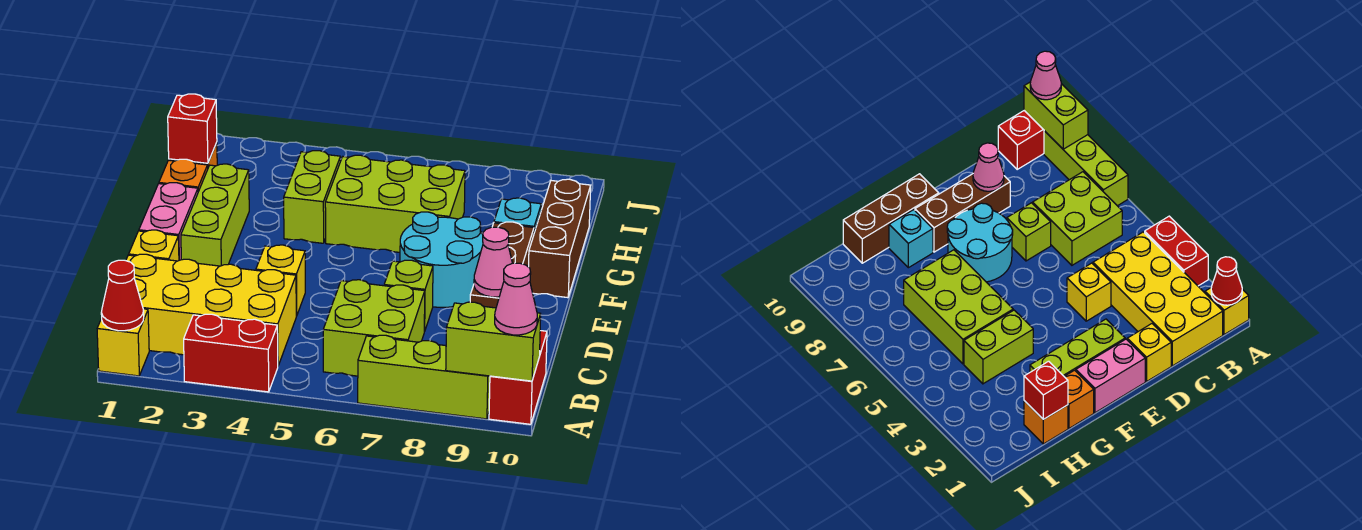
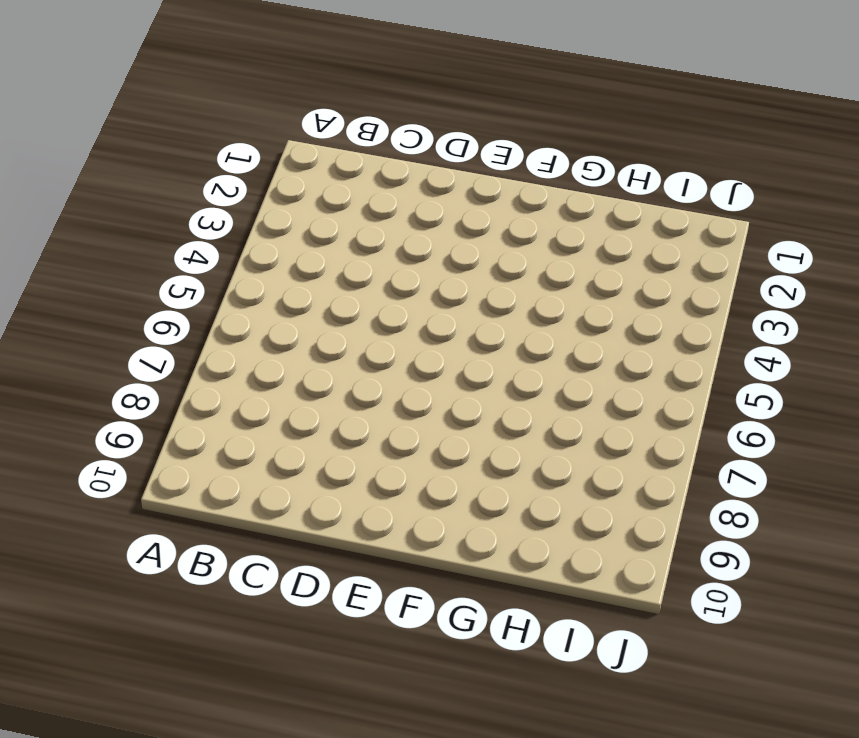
none -> yellow brick A1 level 1
none -> red brick A3:A4 level 1
none -> lime brick A7:A9 level 1

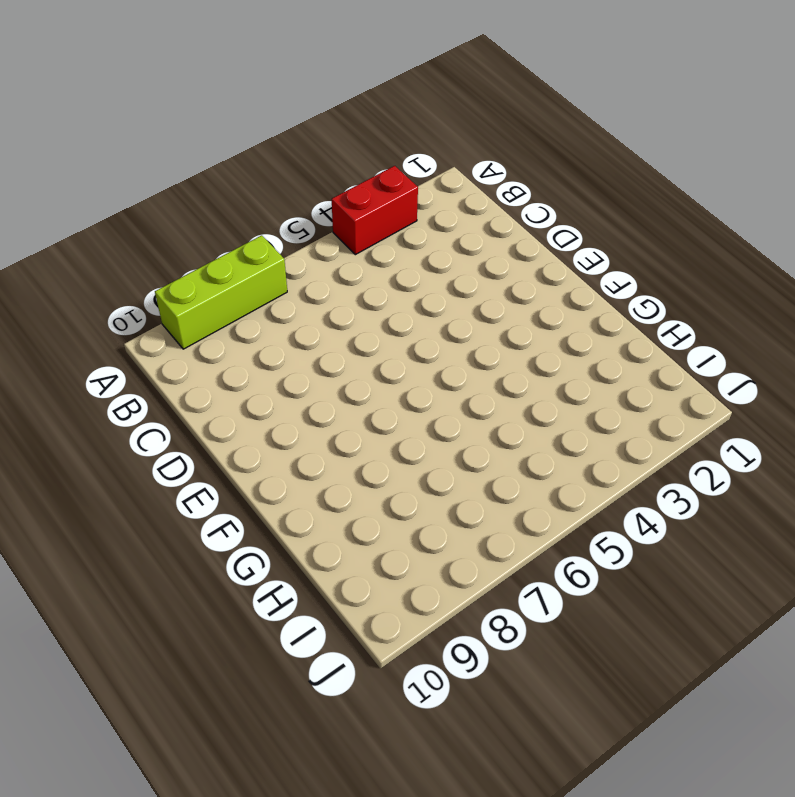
none -> yellow brick A1 level 1
none -> red brick A10:B10 level 1
none -> yellow brick B1:C4 level 1

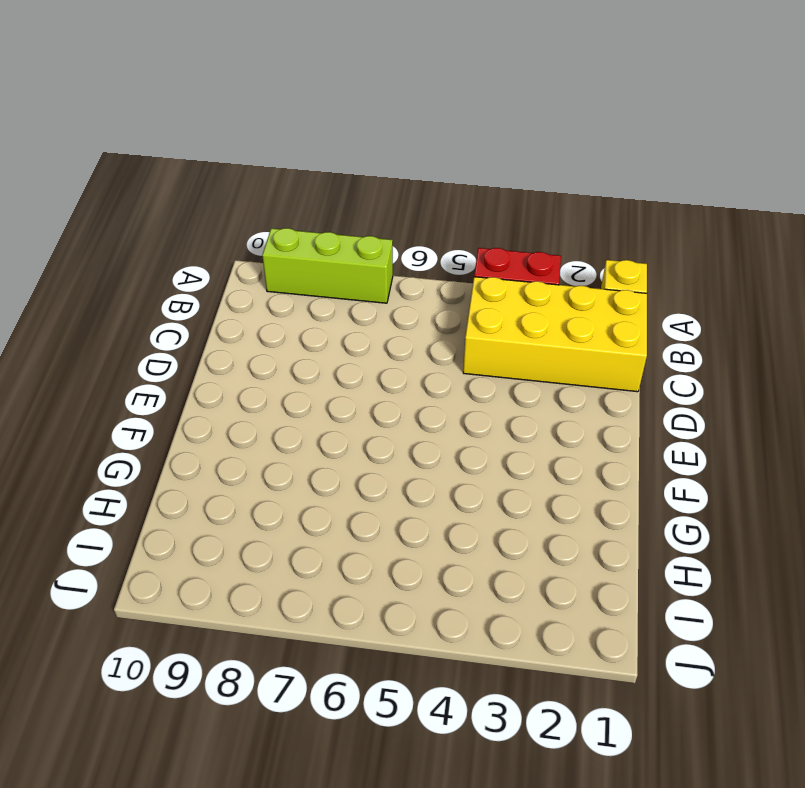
none -> red brick A10:B10 level 1
none -> lime brick B6:C7 level 1
none -> yellow brick D1 level 1

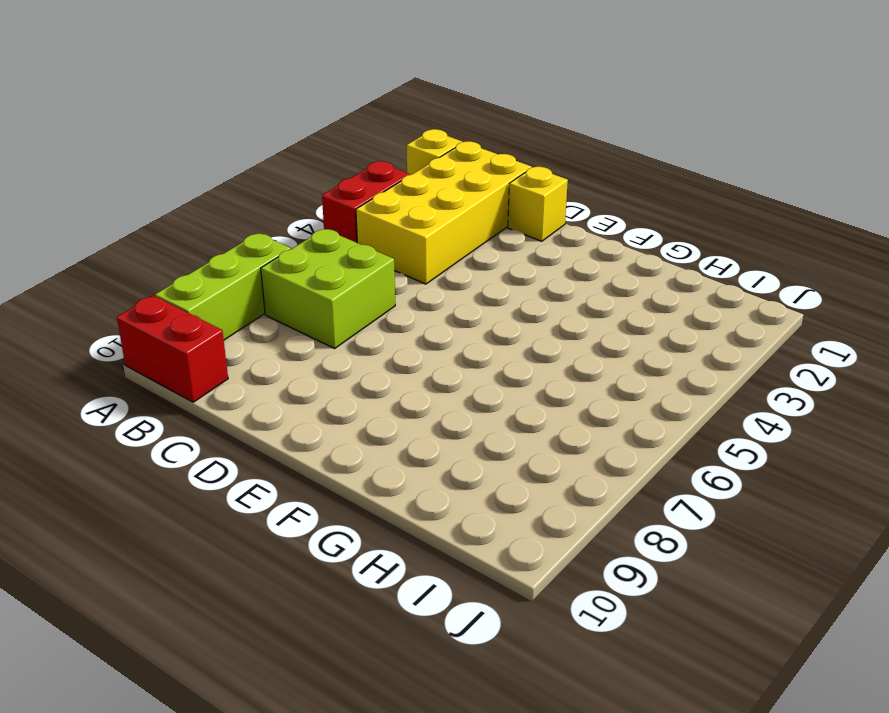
none -> yellow brick D4 level 1
none -> lime brick D7 level 1
none -> brown brick D9:F9 level 1

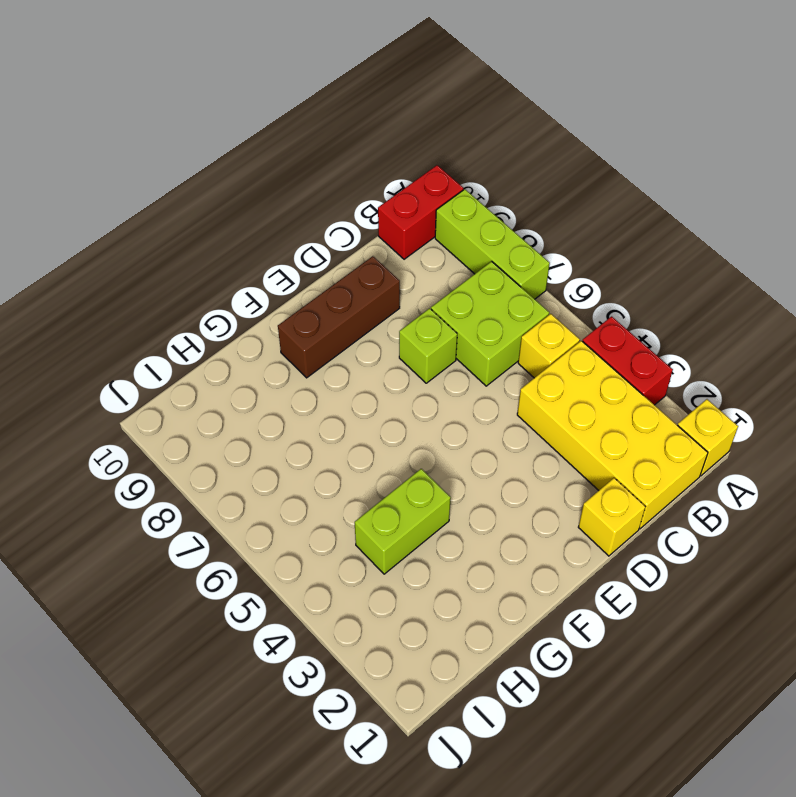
yellow brick B5 level 1 -> yellow brick D4 level 1
none -> pink brick E1:F1 level 1
none -> lime brick E2:G2 level 1
none -> cyan round brick E7:F8 level 1

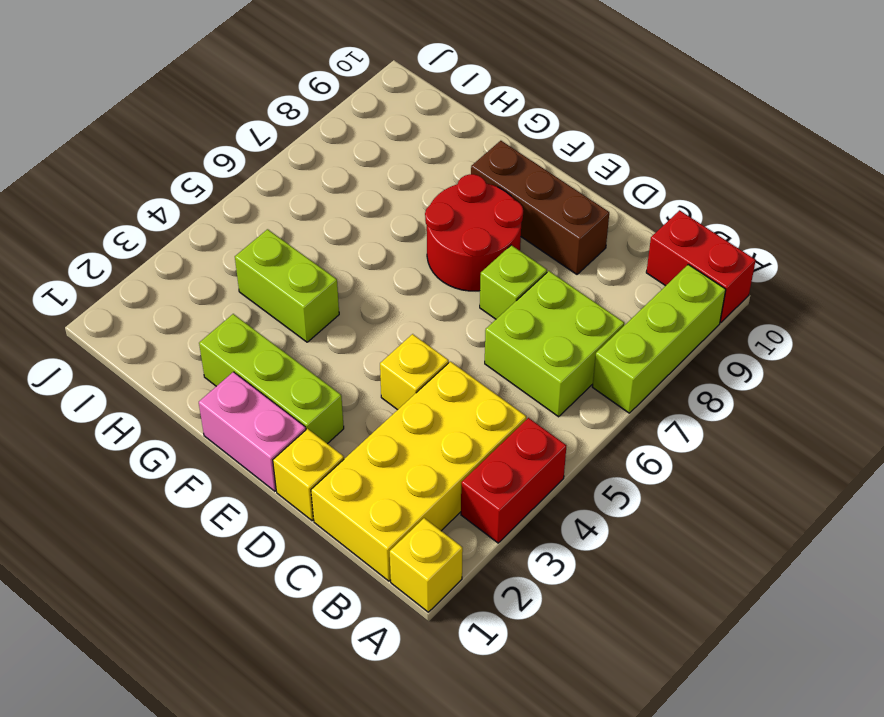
red round brick E7:F8 level 1 -> cyan round brick E7:F8 level 1
none -> brown brick F10:H10 level 1
none -> orange brick G1 level 1
none -> lime brick G5:H7 level 1

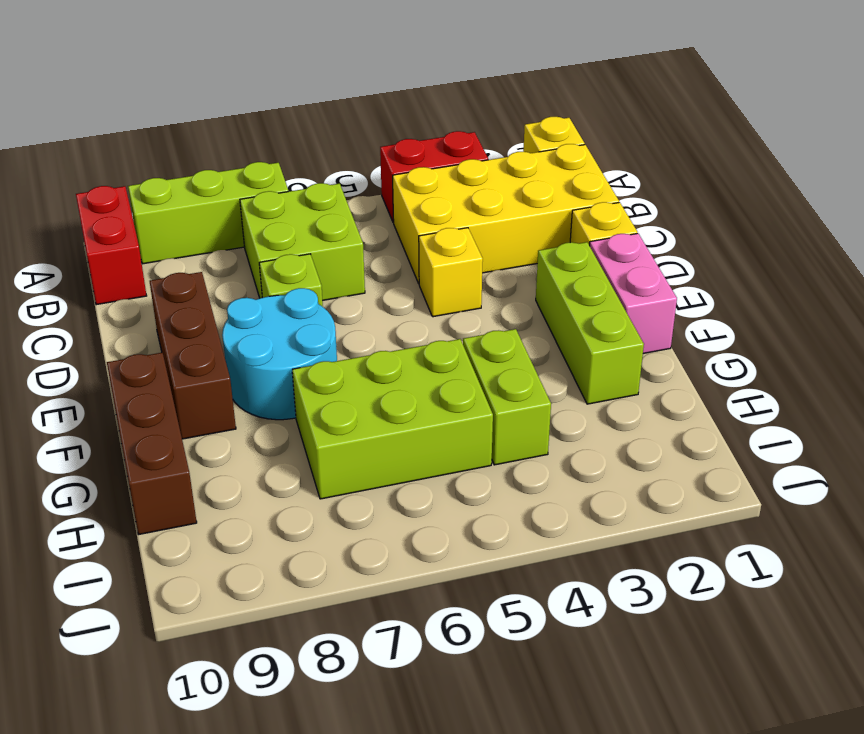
none -> orange brick G1 level 1
none -> cyan brick G9 level 1
none -> orange brick H1 level 1

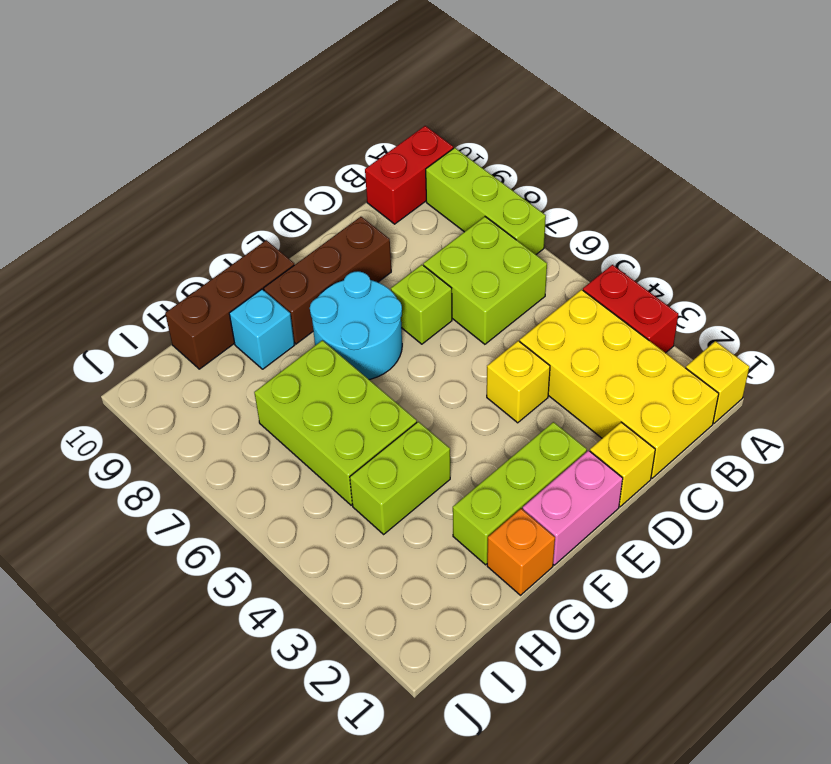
none -> orange brick H1 level 1
none -> red cone A1 level 2
none -> lime brick A9:A10 level 2

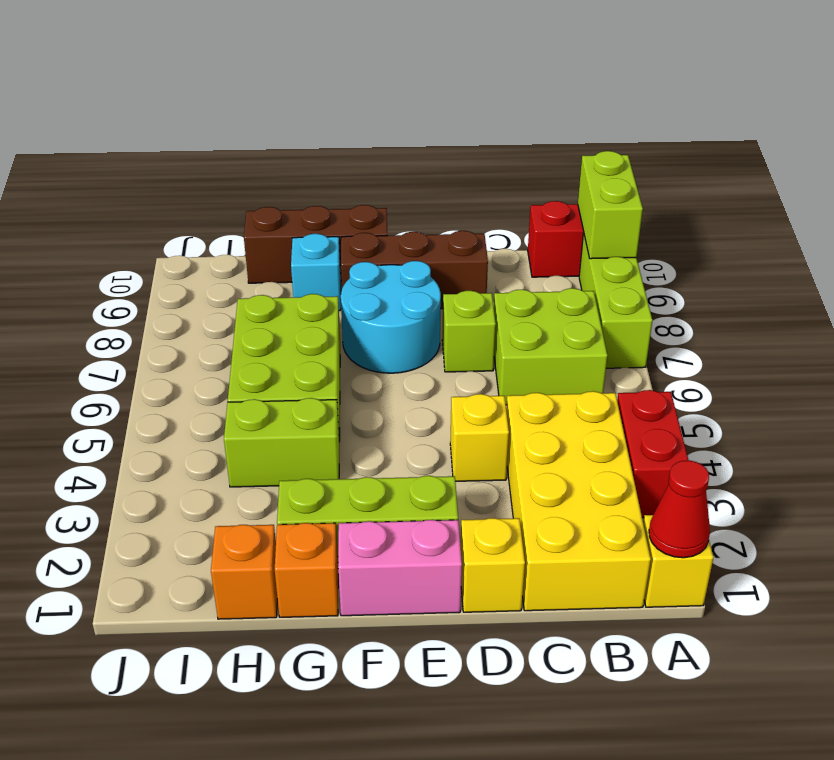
none -> pink cone D9 level 2
none -> red brick H1 level 2
none -> pink cone A10 level 3

